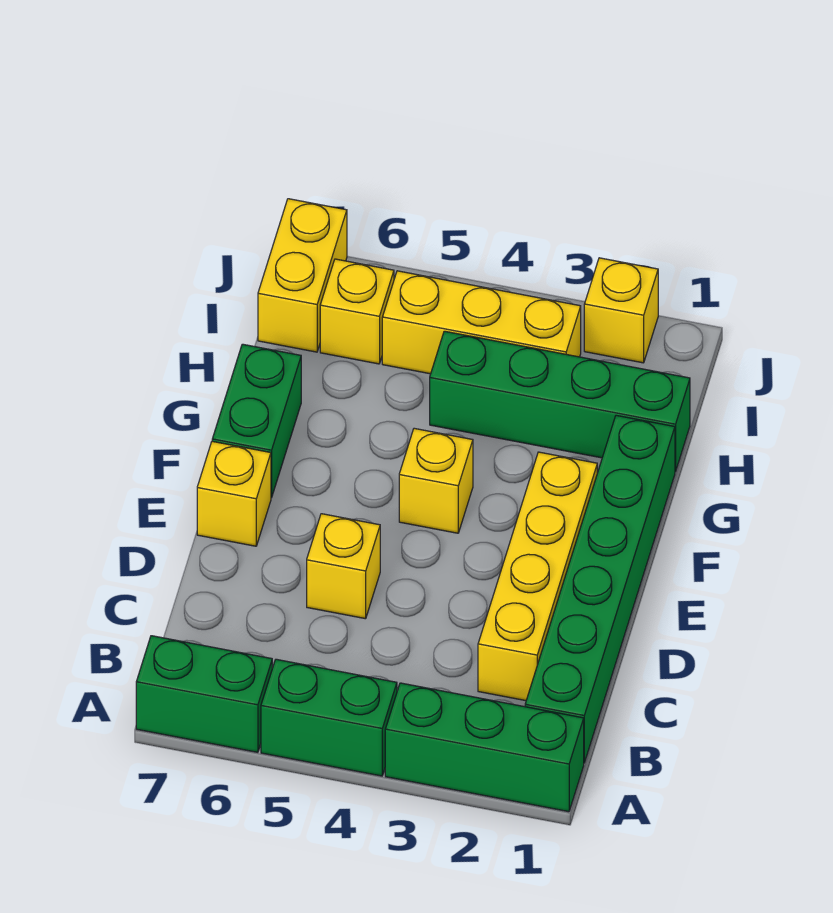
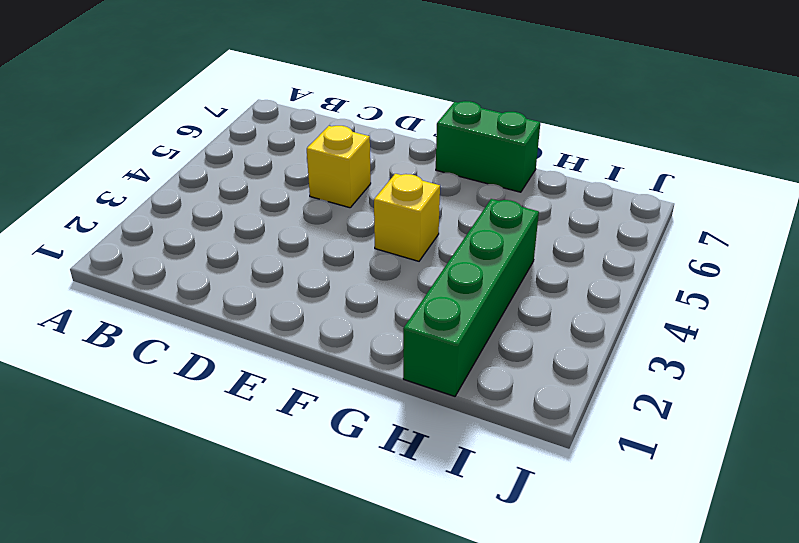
none -> green brick A1:A3 level 1
none -> green brick A4:A5 level 1
none -> green brick A6:A7 level 1

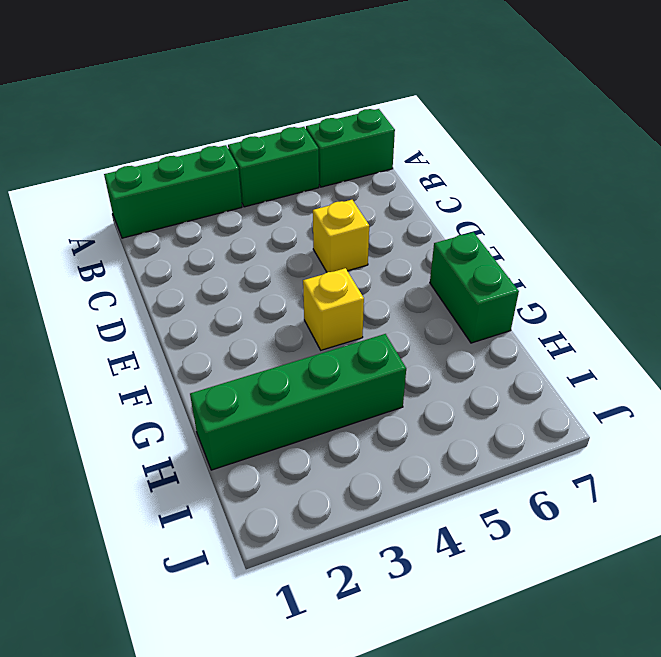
none -> green brick B1:G1 level 1
none -> yellow brick C2:F2 level 1
none -> yellow brick E7 level 1

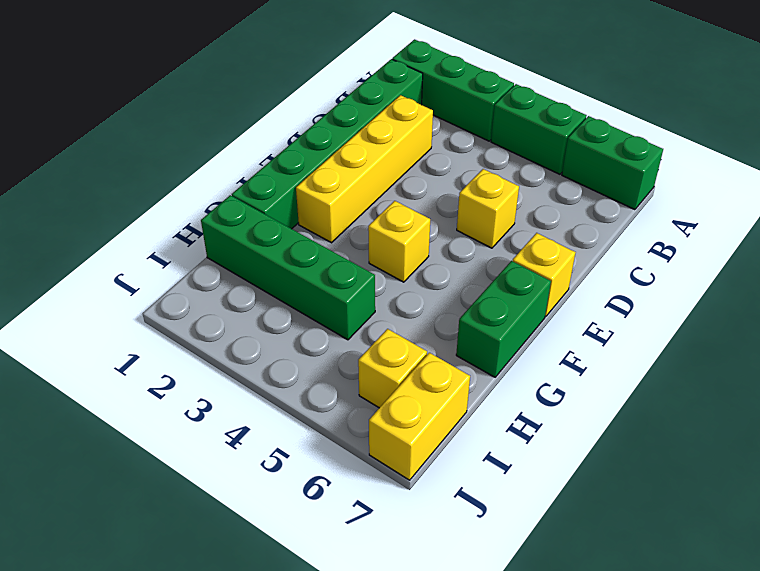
none -> yellow brick I3:I5 level 1
none -> yellow brick J2 level 1

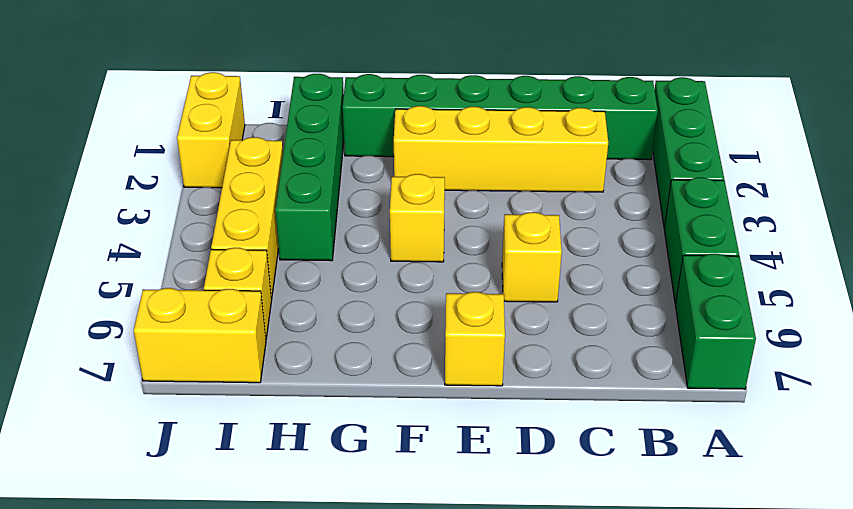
yellow brick J1:J2 level 1 -> yellow brick J2 level 1
none -> green brick F7:G7 level 1

